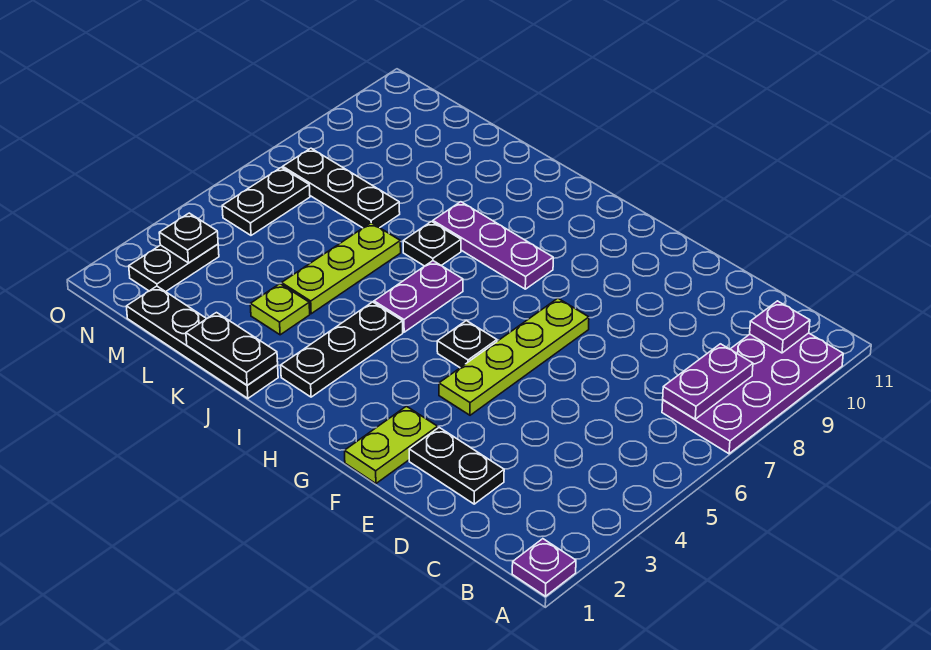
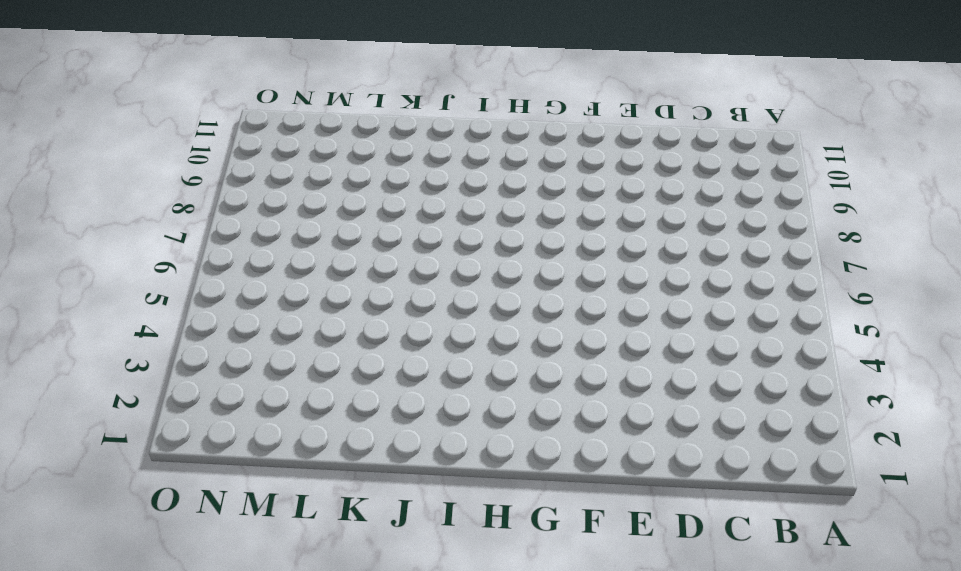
none -> purple plate A1 level 1
none -> purple plate A7:B10 level 1
none -> black plate D2:E2 level 1

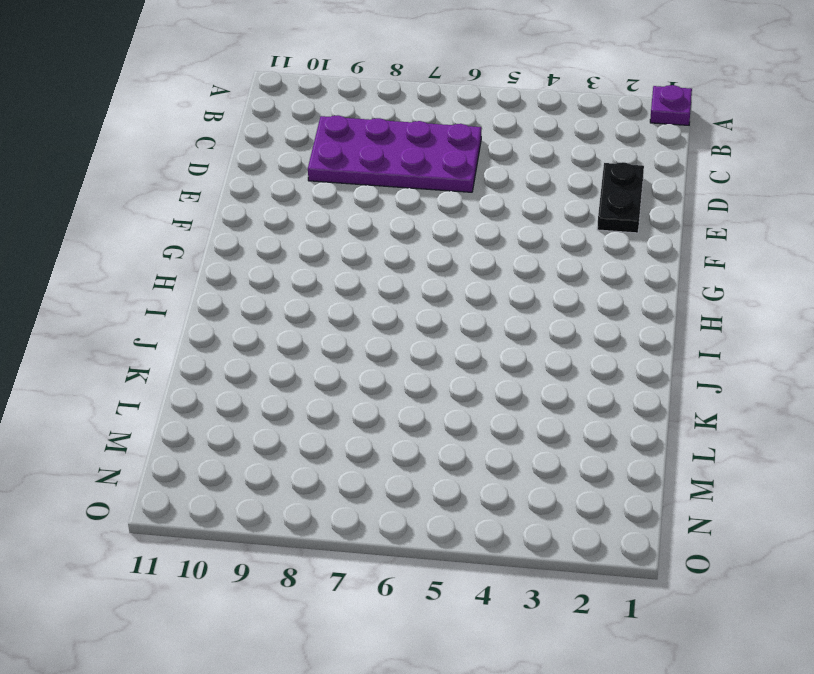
purple plate C6:D9 level 1 -> purple plate A7:B10 level 1
none -> lime plate F1:F2 level 1
none -> lime plate F4:F7 level 1
none -> black plate G5 level 1

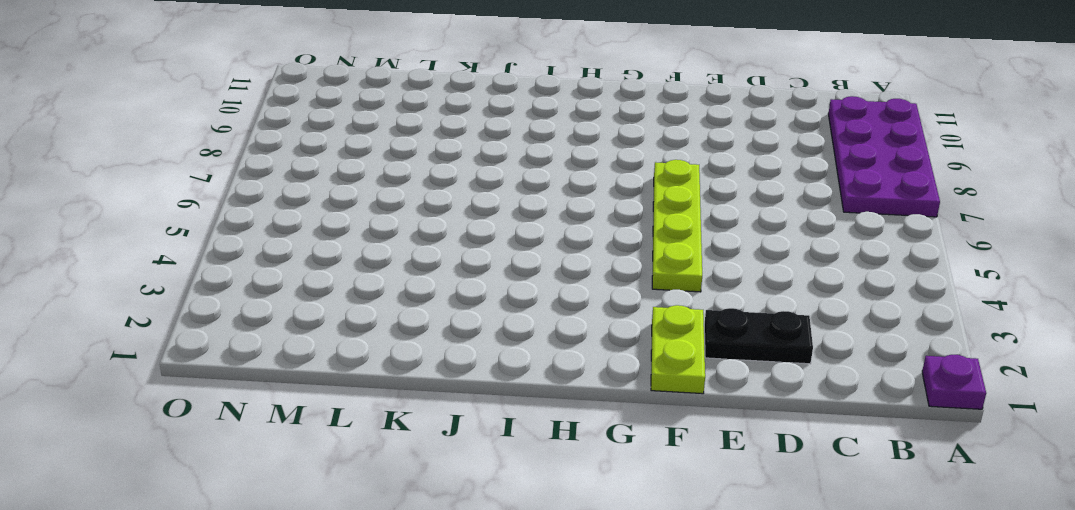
none -> black plate G5 level 1
none -> purple plate H8:J8 level 1
none -> black plate I2:I4 level 1

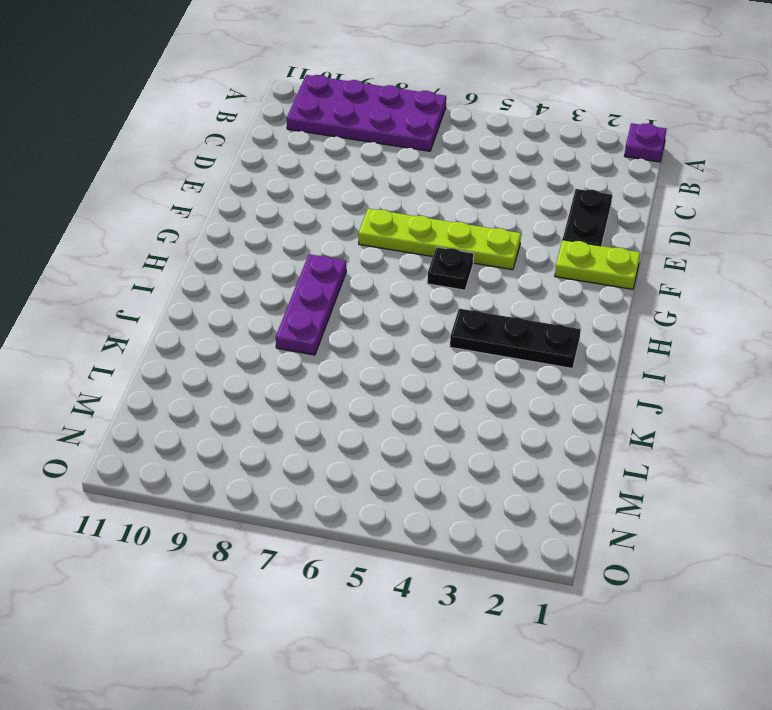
none -> purple plate I5:I6 level 1
none -> black plate J1:M1 level 1
none -> black plate J7 level 1

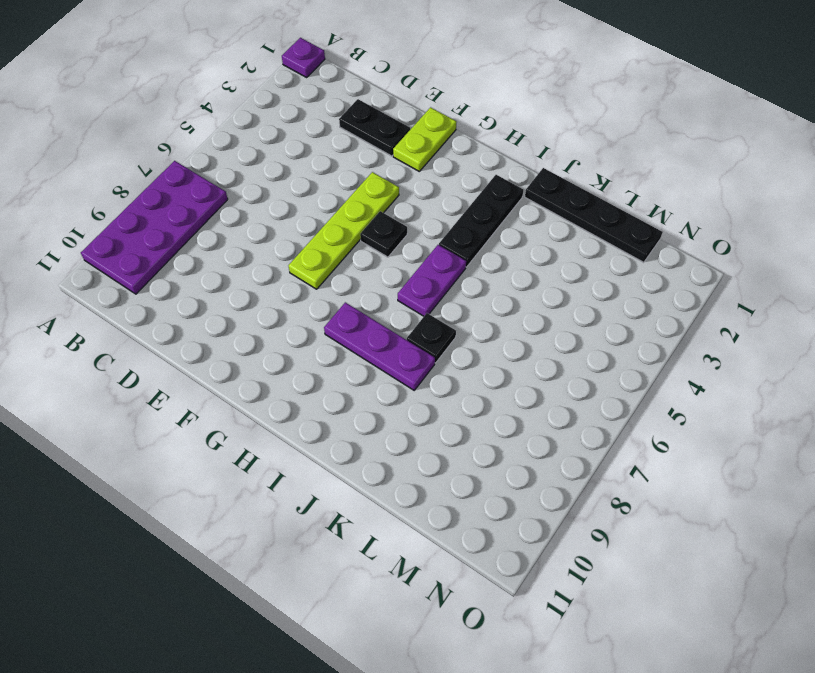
none -> lime plate K3 level 1
none -> lime plate K4:K6 level 1
none -> black plate L7:N7 level 1

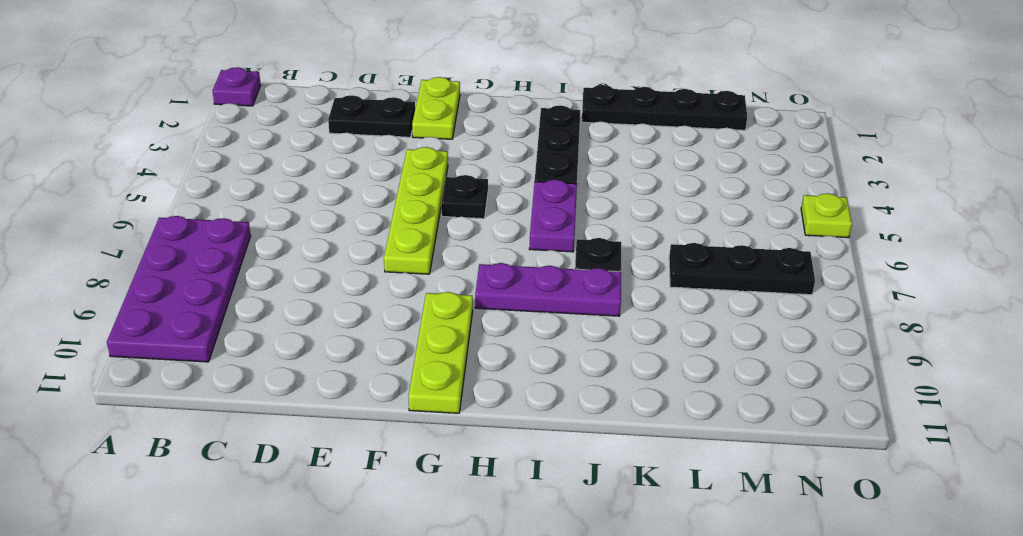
lime plate G9:G11 level 1 -> lime plate K4:K6 level 1
lime plate O5 level 1 -> lime plate K3 level 1
none -> black plate N2:N3 level 1
none -> black plate N5:N6 level 1
none -> purple plate B7:B8 level 2

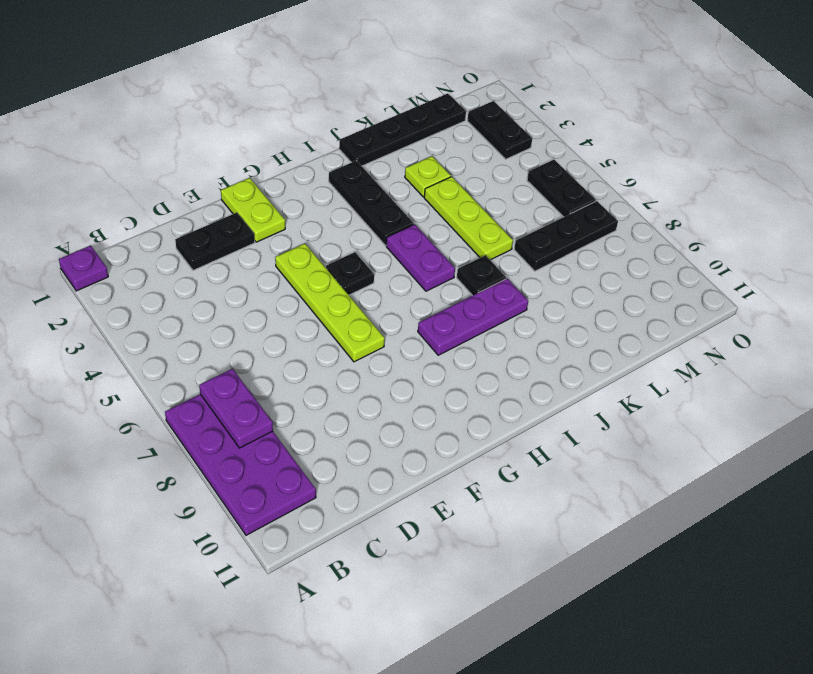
none -> purple plate B10 level 2
none -> black plate J1:K1 level 2
none -> black plate N3 level 2

